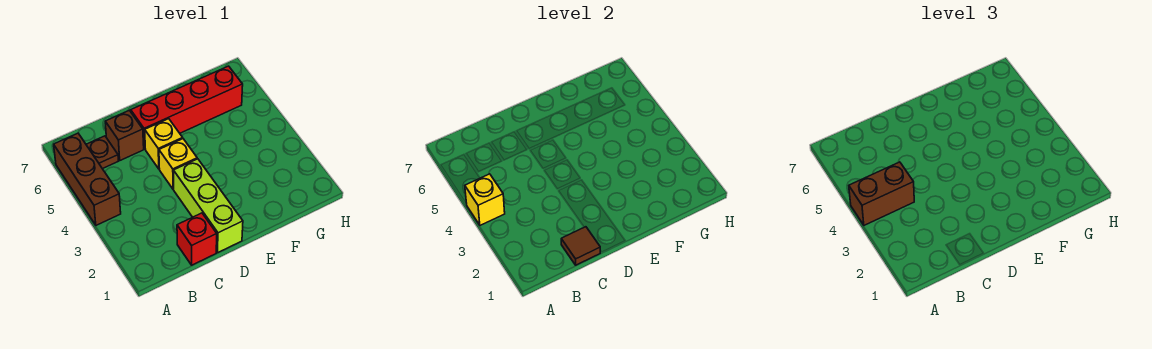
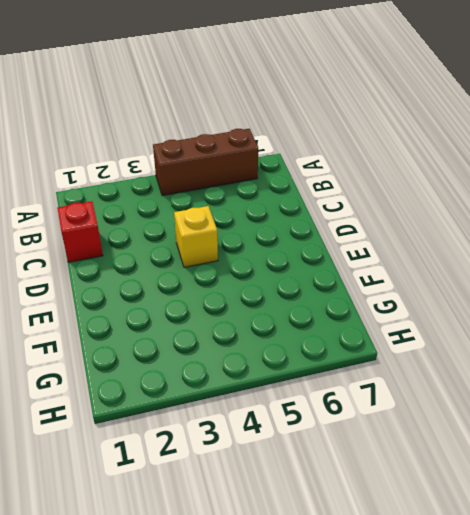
none -> brown plate B6 level 1
none -> brown brick C6 level 1

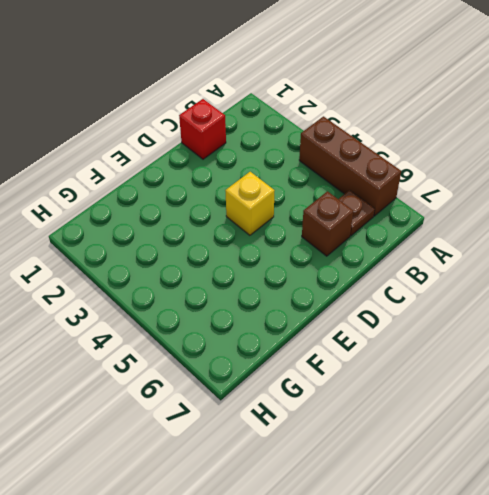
none -> lime brick D1:D3 level 1
none -> yellow brick D5 level 1

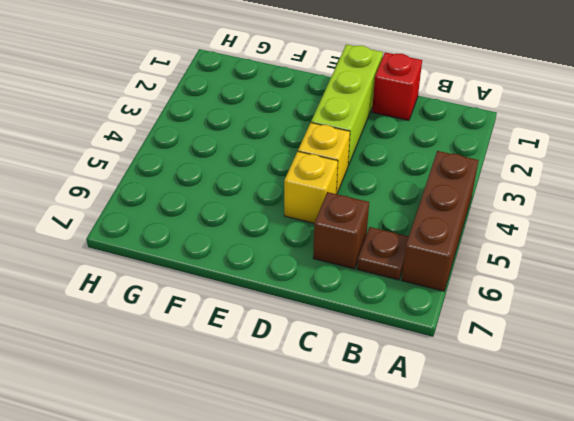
none -> red brick D6:G6 level 1
none -> yellow brick A4 level 2

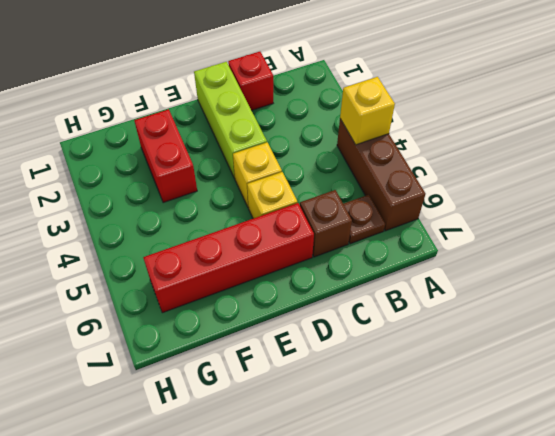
red brick F2:F3 level 1 -> none
none -> brown tile C1 level 2
none -> brown brick A4:B4 level 3

